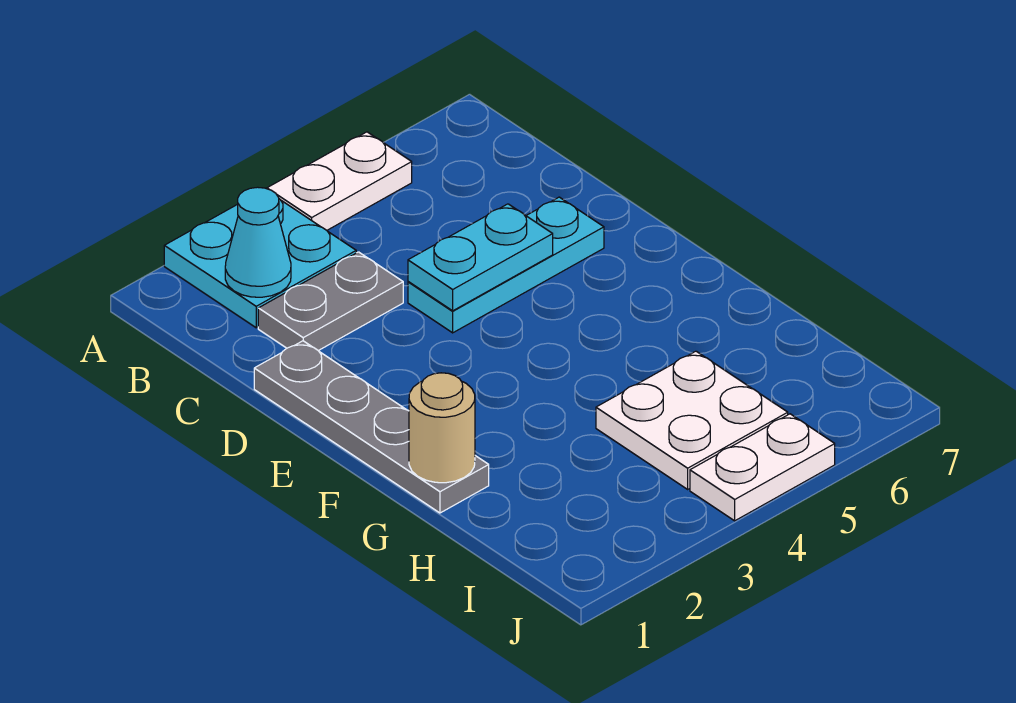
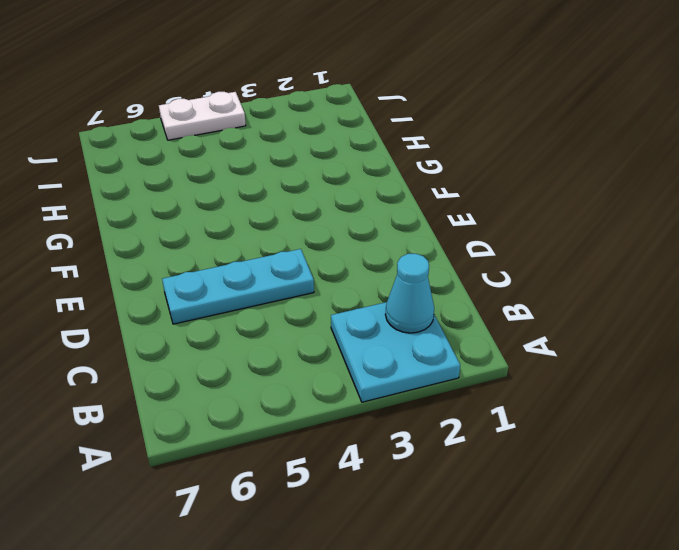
none -> white plate A4:A5 level 1
none -> grey plate C2:C3 level 1

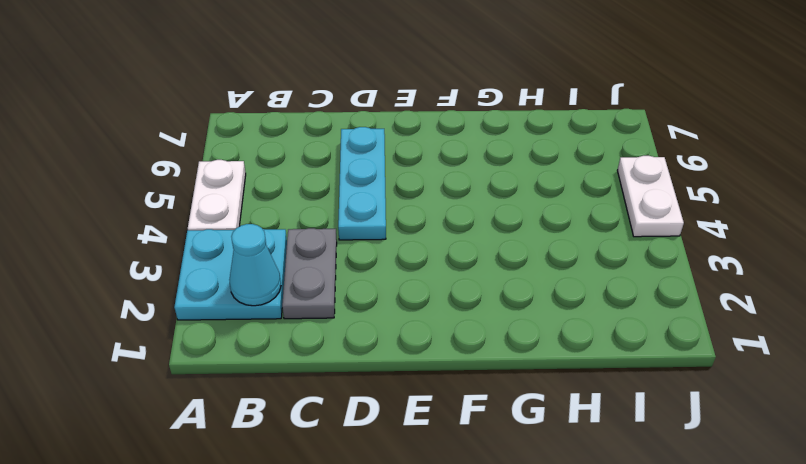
none -> grey plate D1:G1 level 1
none -> white plate H4:I5 level 1

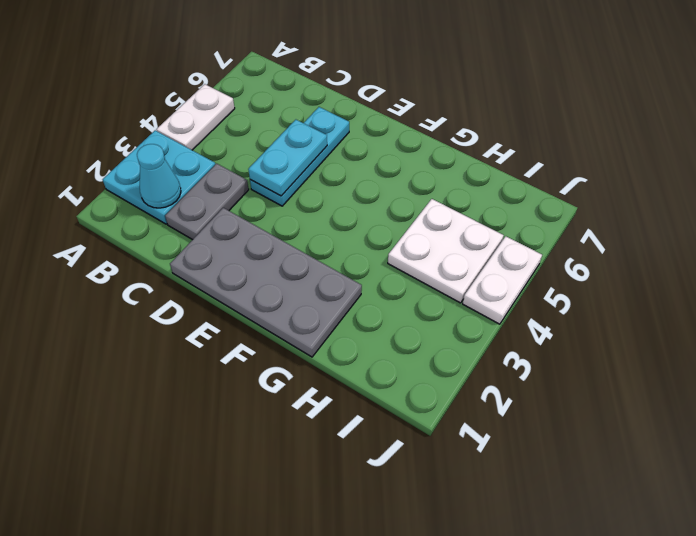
grey plate D1:G2 level 1 -> grey plate D1:G1 level 1
none -> tan round brick G1 level 2

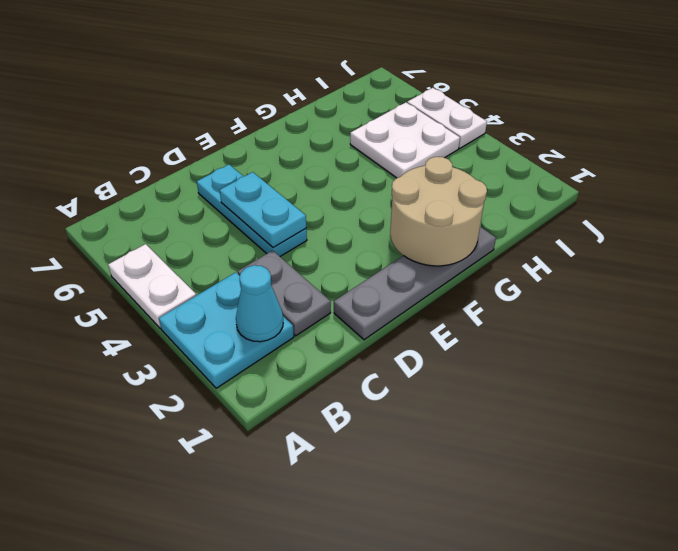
tan round brick F1:G2 level 2 -> tan round brick G1 level 2

